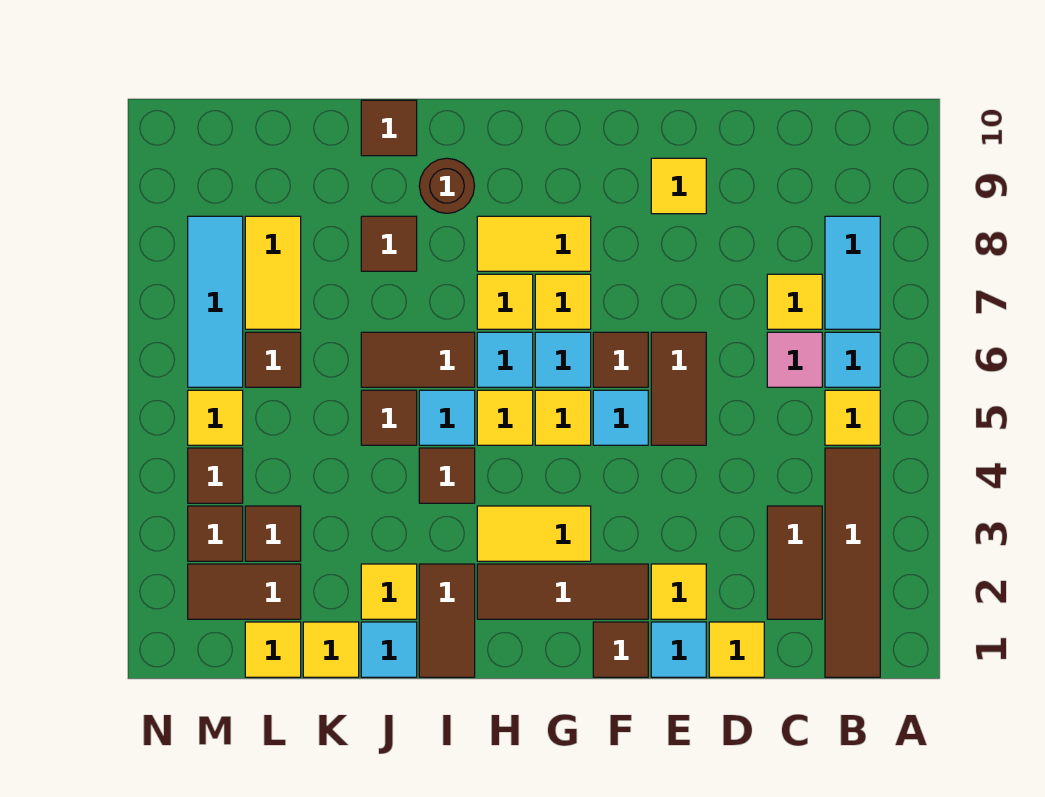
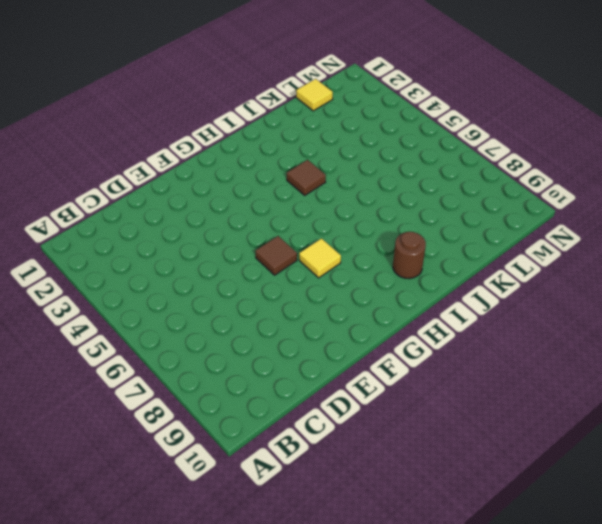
none -> brown tile B1:B4 level 1
none -> yellow tile B5 level 1
none -> cyan tile B6 level 1
none -> cyan tile B7:B8 level 1

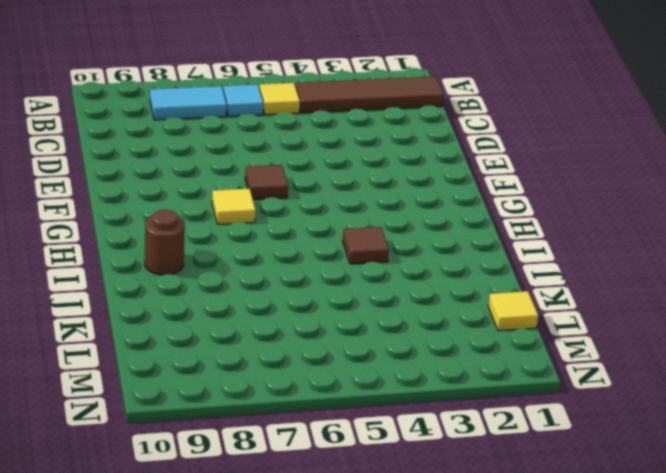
none -> brown tile C2:C3 level 1
none -> pink tile C6 level 1
none -> yellow tile C7 level 1
none -> yellow tile D1 level 1

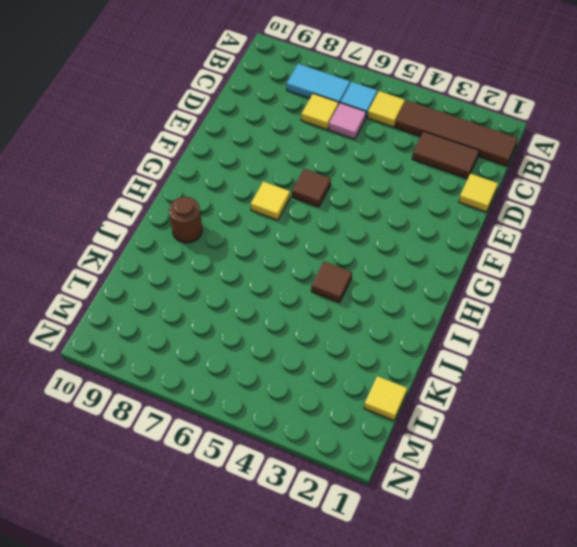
none -> cyan tile E1 level 1
none -> yellow tile E2 level 1
none -> brown tile E5:E6 level 1
none -> yellow tile E9 level 1

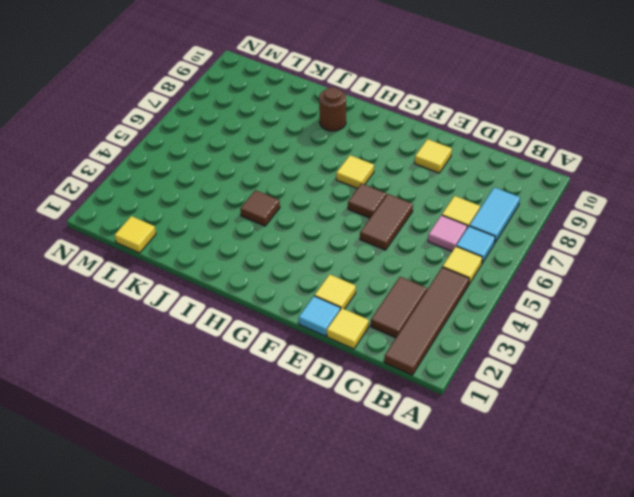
none -> brown tile F1 level 1
none -> brown tile F2:H2 level 1
none -> cyan tile F5 level 1
none -> yellow tile G3:H3 level 1

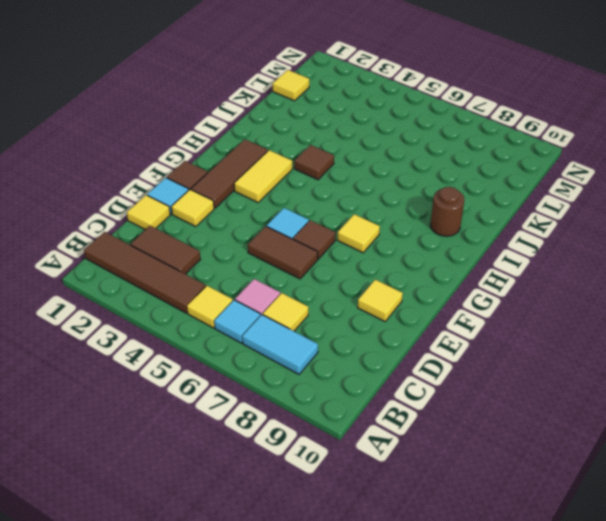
none -> yellow tile G5 level 1
none -> cyan tile G6 level 1
none -> yellow tile G8:H8 level 1
none -> yellow tile H5 level 1

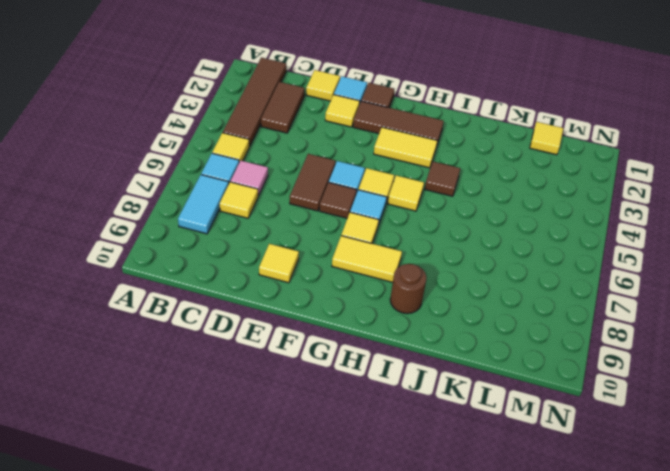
none -> cyan tile H6 level 1
none -> yellow tile H7 level 1
none -> brown tile I1:I2 level 1
none -> cyan tile I5 level 1

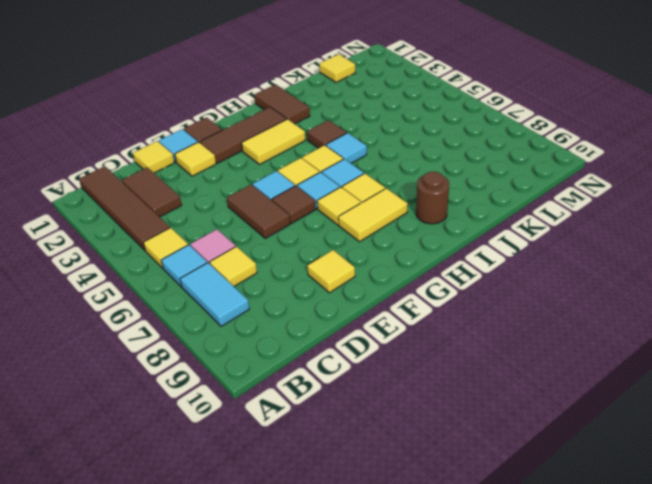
none -> brown tile I6:J6 level 1
none -> cyan tile J1 level 1
none -> yellow tile J2 level 1
none -> brown tile J5 level 1

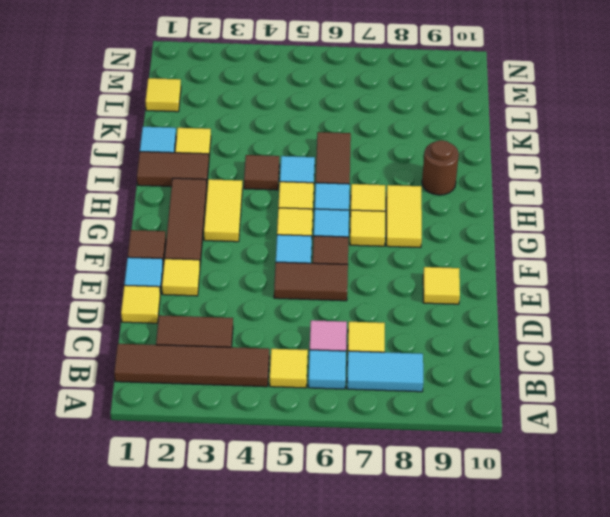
none -> brown tile J5 level 1
none -> brown tile J8 level 1
none -> brown tile J10 level 1
none -> yellow tile K1 level 1

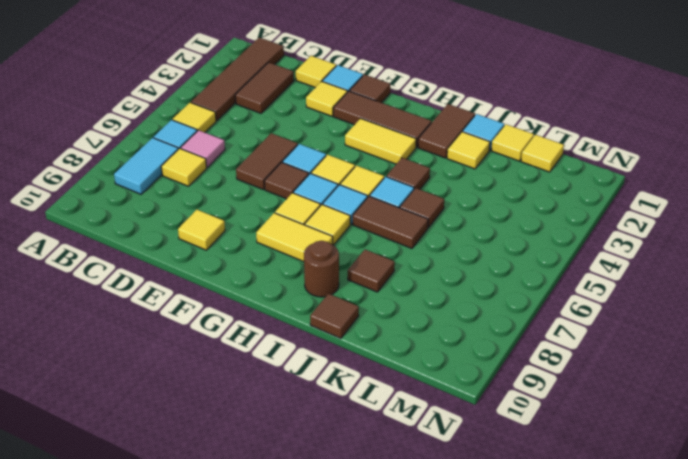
none -> brown tile L2:M2 level 1
none -> brown tile L3 level 1
none -> brown tile L6 level 1
none -> yellow tile L7:L8 level 1

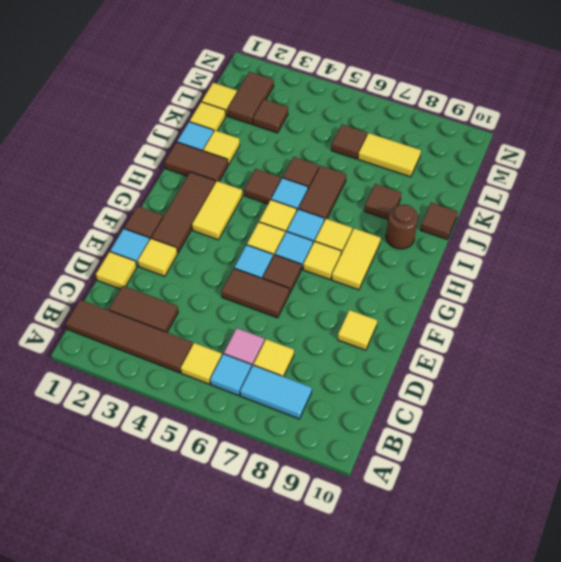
none -> brown tile M3 level 1
none -> brown tile M4 level 1
none -> yellow tile M5 level 1
none -> cyan tile M6:M8 level 1

